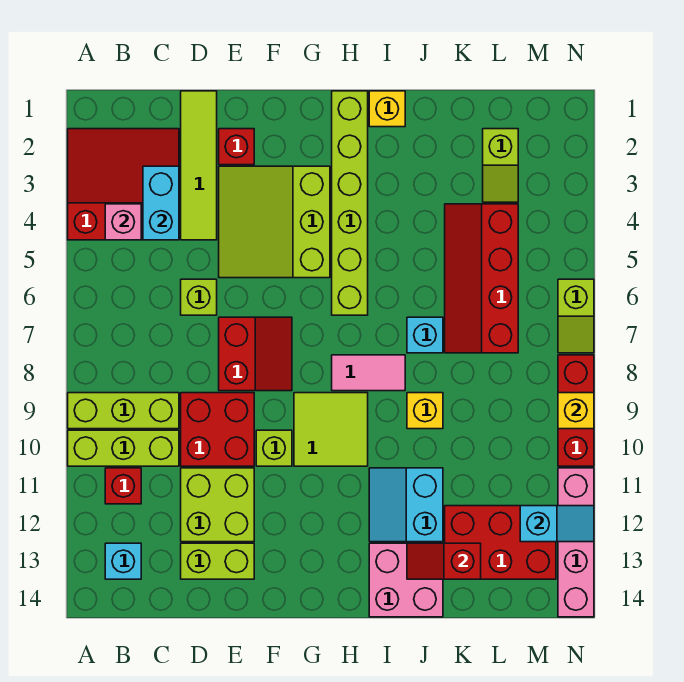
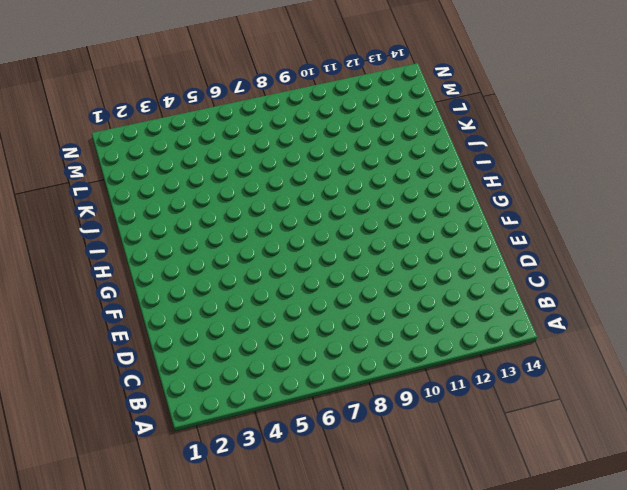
none -> red slope A2:C4 level 1 top 4
none -> lime brick A9:C9 level 1
none -> lime brick A10:C10 level 1
none -> red brick B11 level 1

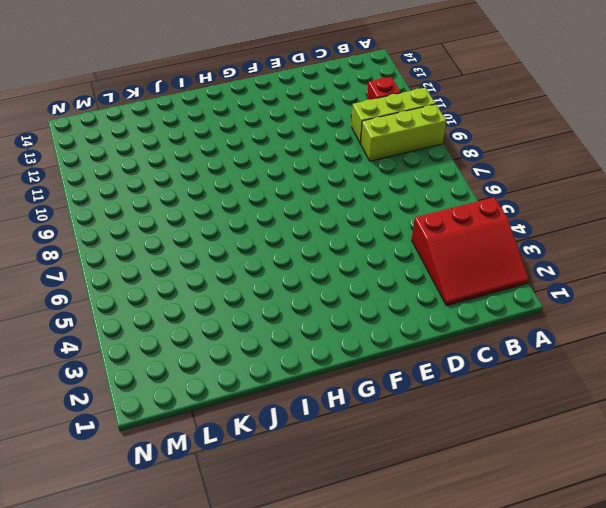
none -> cyan brick B13 level 1
none -> lime tile D1:D4 level 1
none -> lime brick D6 level 1
none -> red brick D9:E10 level 1

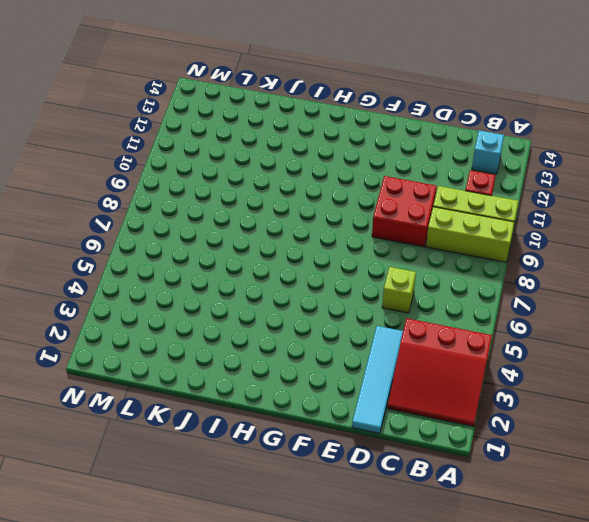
cyan tile D1:D4 level 1 -> lime tile D1:D4 level 1
none -> lime brick D11:E12 level 1
none -> lime brick D13:E13 level 1
none -> red brick E2 level 1
none -> lime slope E3:G5 level 1 top G

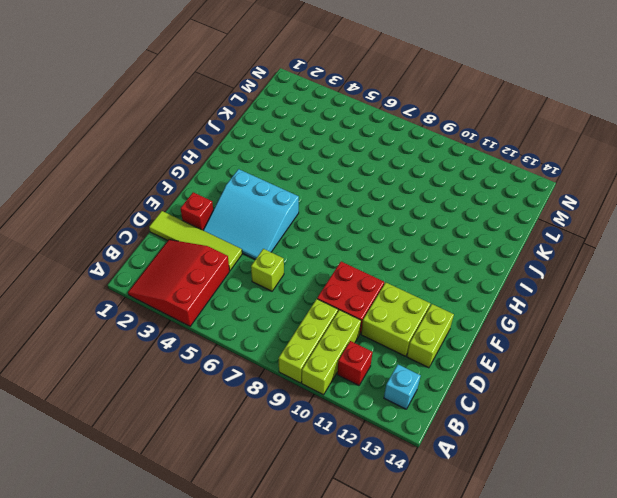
cyan slope E3:G5 level 1 top G -> lime slope E3:G5 level 1 top G
none -> red slope E7:F8 level 1 top E
none -> lime brick F10 level 1
none -> lime tile G9:H10 level 1
none -> lime brick H1:H6 level 1

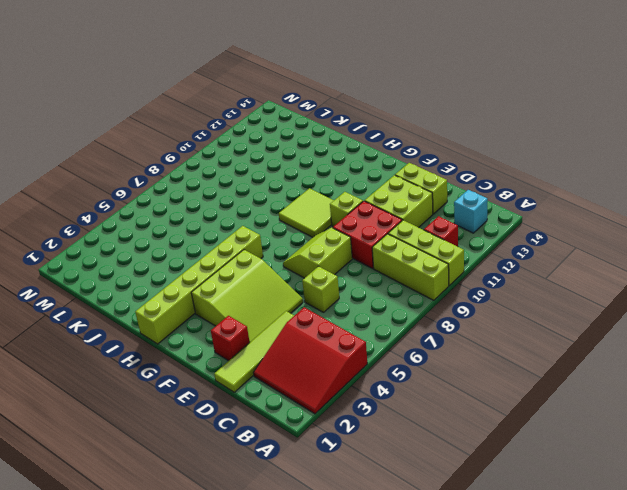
lime slope E7:F8 level 1 top E -> red slope E7:F8 level 1 top E
none -> pink tile H8:I8 level 1
none -> yellow brick I1 level 1
none -> cyan slope I11:J12 level 1 top J
none -> pink brick I13:J14 level 1

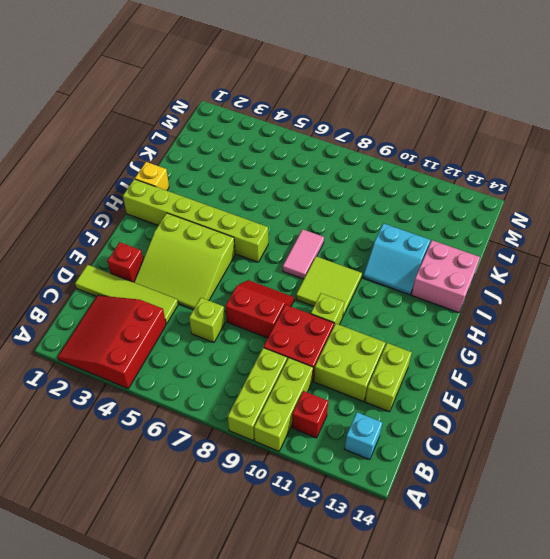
none -> cyan brick J7 level 1
none -> yellow brick J9 level 1
none -> red slope K4:L7 level 1 top L
none -> red brick K12:M13 level 1

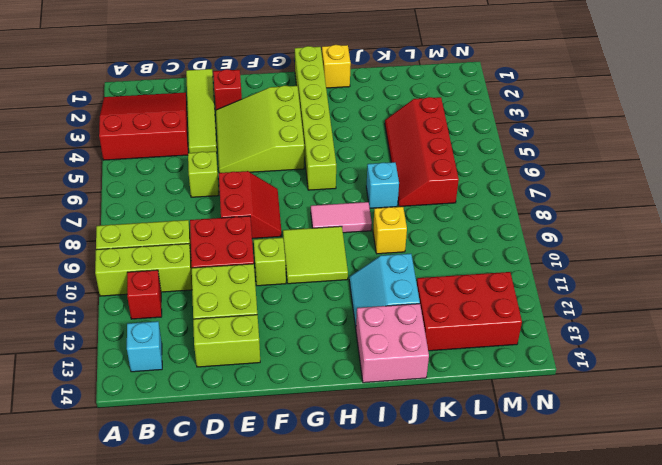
none -> lime slope L2:L3 level 1 top 2
none -> lime slope N6:N7 level 1 top 6
none -> red brick N8:N10 level 1
none -> pink brick N11:N14 level 1

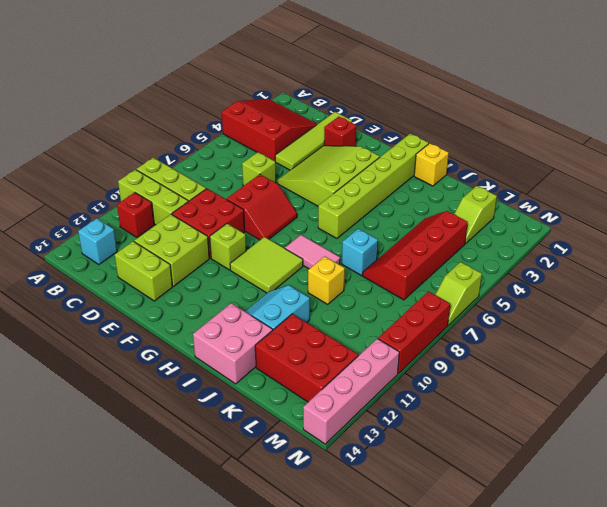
none -> pink brick B4 level 2
none -> cyan brick C3:C4 level 2
none -> red slope J13:K13 level 2 top K
none -> cyan slope M12:N12 level 2 top M

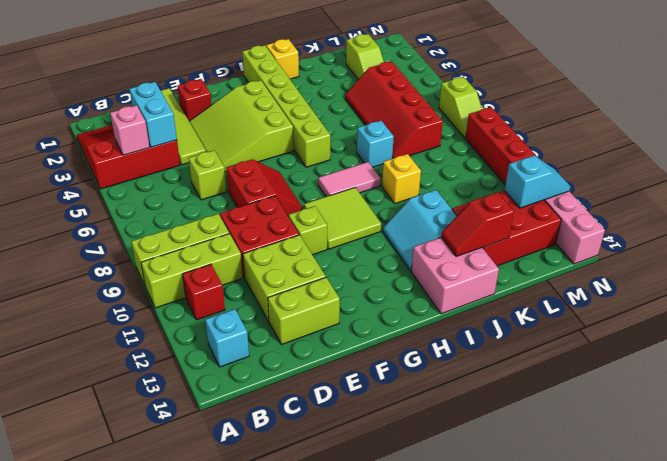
none -> yellow brick N9 level 2

